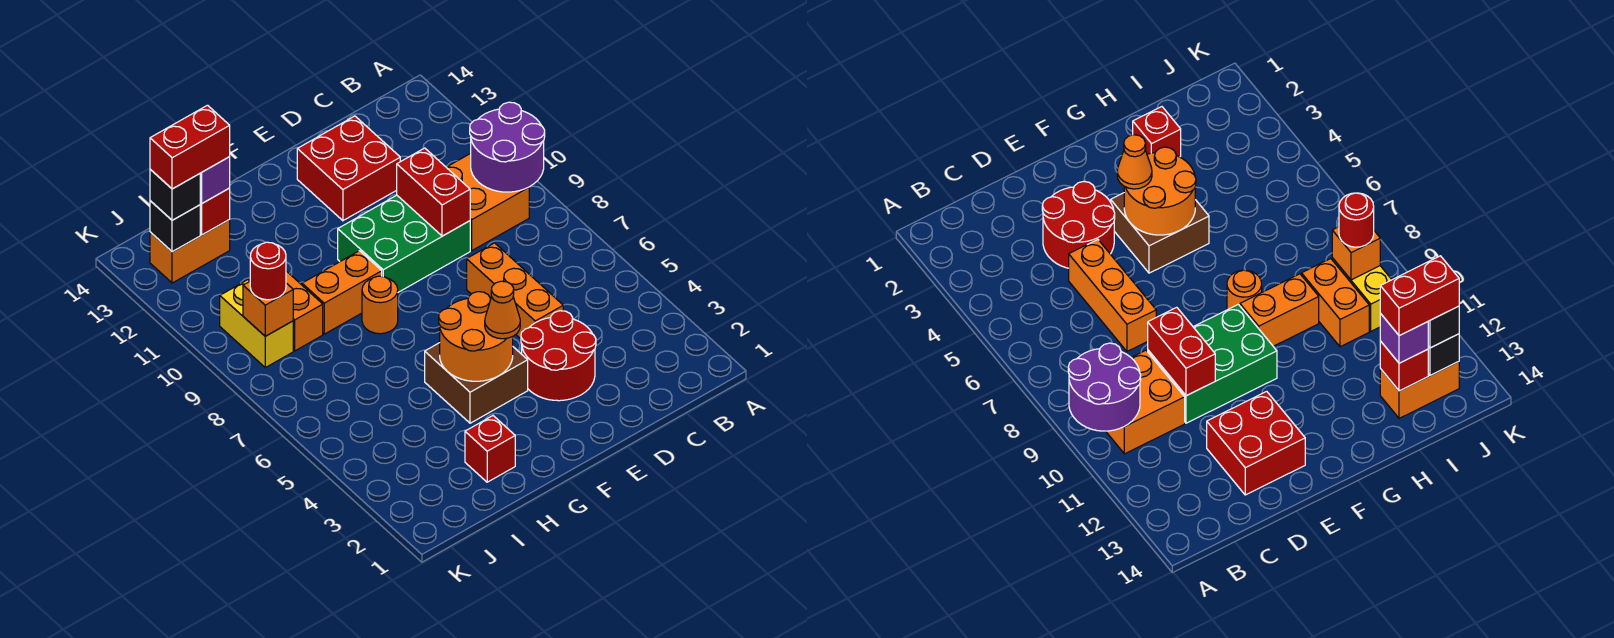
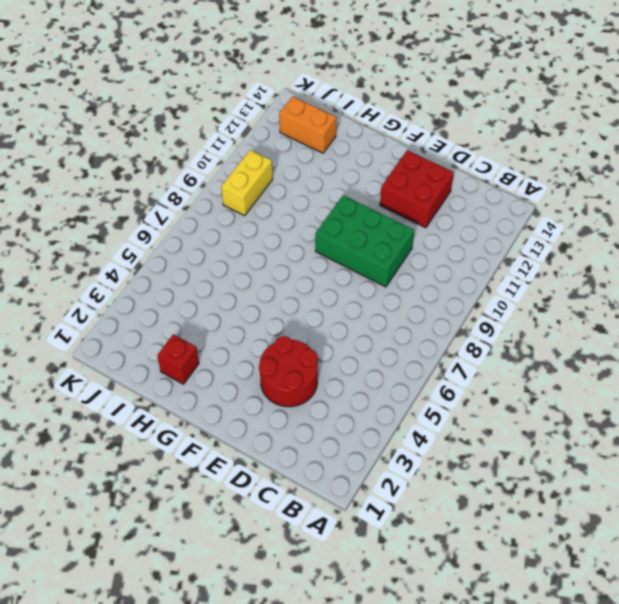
none -> orange brick B9:C10 level 1
none -> orange brick D5:D7 level 1
none -> brown brick F4:G5 level 1

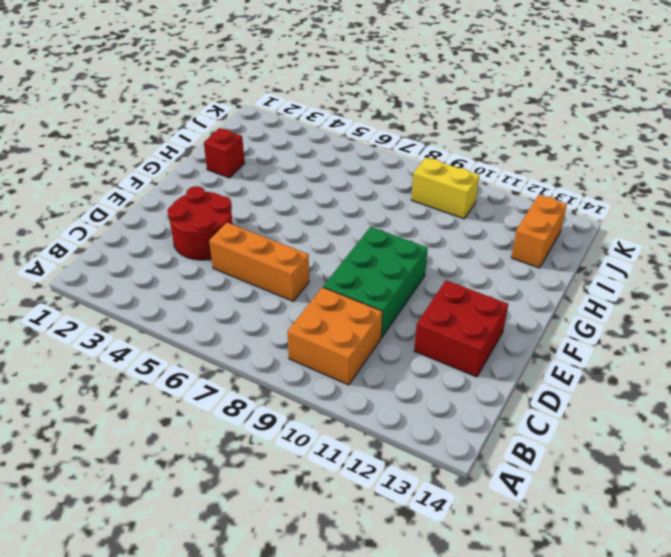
none -> brown brick F4:G5 level 1
none -> orange round brick G8 level 1
none -> orange brick G9:H9 level 1

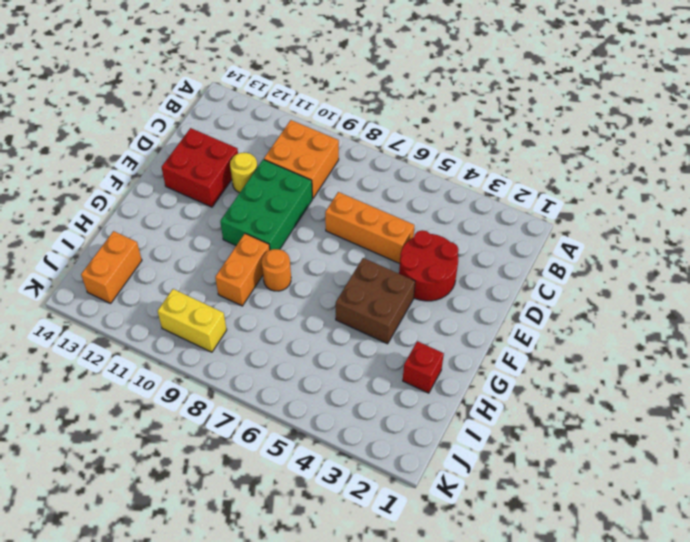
yellow round brick D11 level 1 -> none
none -> orange brick I9:I10 level 1
none -> purple round brick A9:B10 level 2
none -> red brick D9:D10 level 2

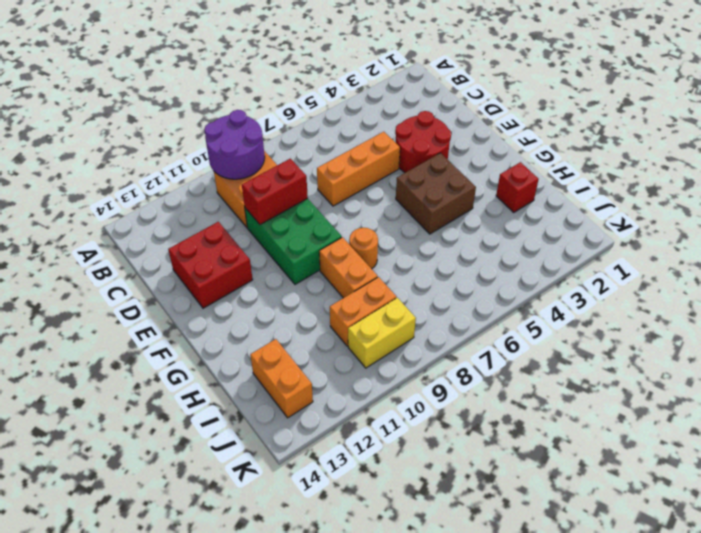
none -> orange round brick F4:G5 level 2
none -> red brick I13 level 2
none -> orange brick J9 level 2

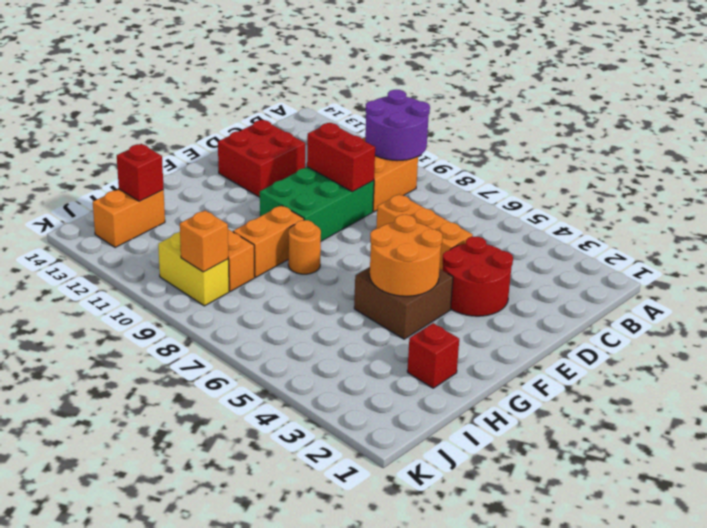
none -> black brick J13 level 2
none -> orange cone F4 level 3
none -> purple brick I13 level 3

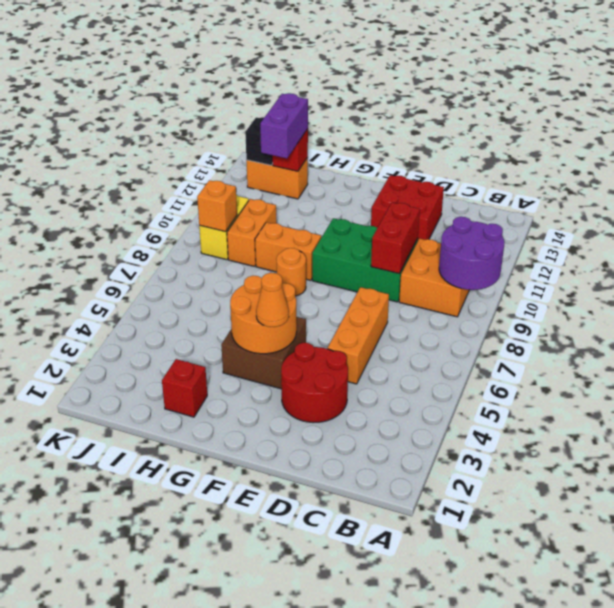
purple brick I12:I13 level 3 -> purple brick I13 level 3
none -> red round brick J9 level 3
none -> black brick J13 level 3
none -> red brick I13:J13 level 4

